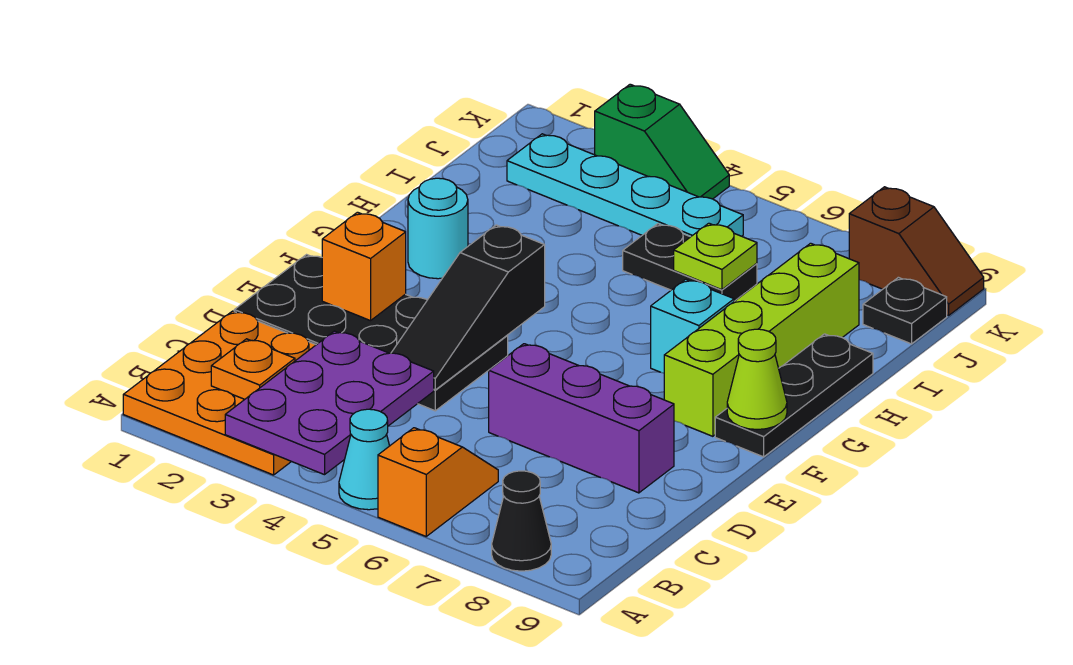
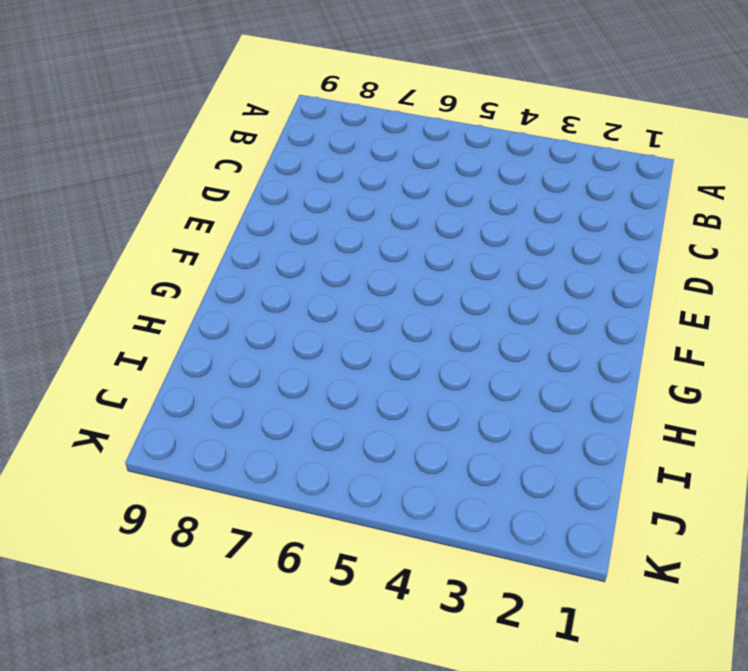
none -> orange plate A1:C3 level 1
none -> cyan cone A5 level 1
none -> orange slope A6:B6 level 1 top A

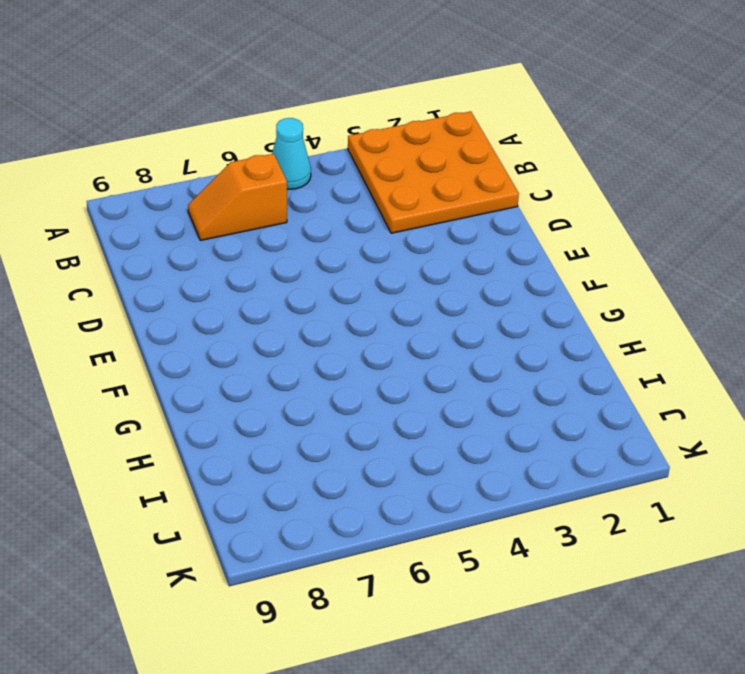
orange slope B6:B7 level 1 top 6 -> orange slope A6:B6 level 1 top A
none -> black cone A8 level 1
none -> black plate D1:E4 level 1
none -> purple brick D6:D8 level 1

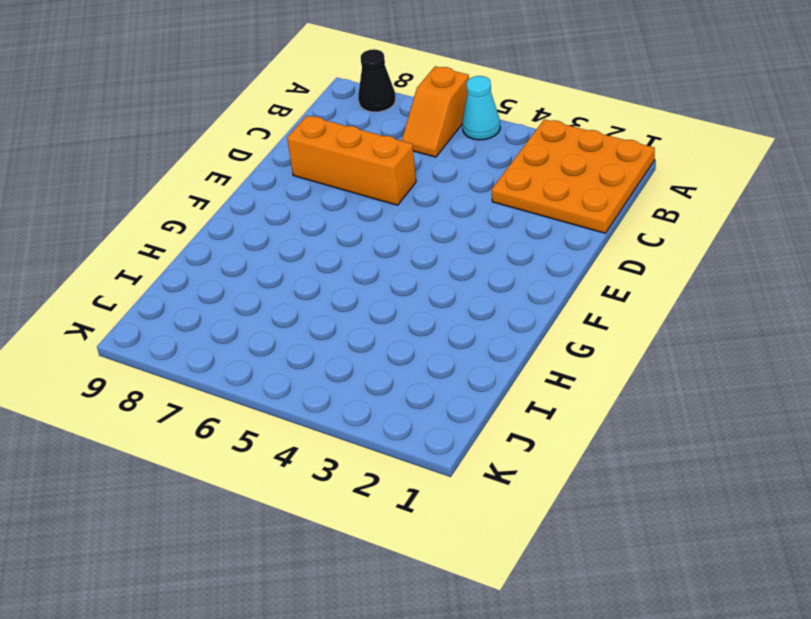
orange brick D6:D8 level 1 -> purple brick D6:D8 level 1
none -> black plate D1:E4 level 1
none -> lime brick F8:I8 level 1
none -> black plate F9:H9 level 1

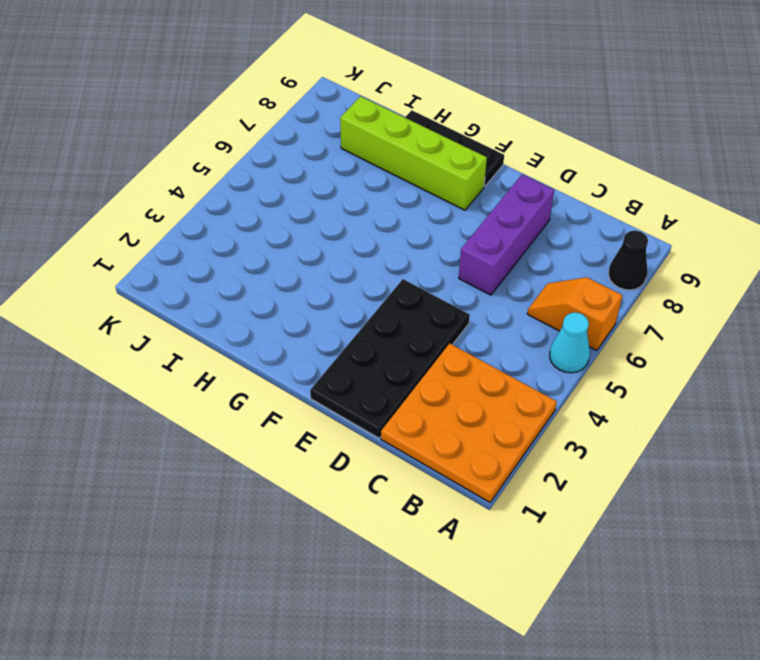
none -> cyan round brick G2 level 1
none -> cyan brick G7 level 1
none -> black plate I5:I6 level 1

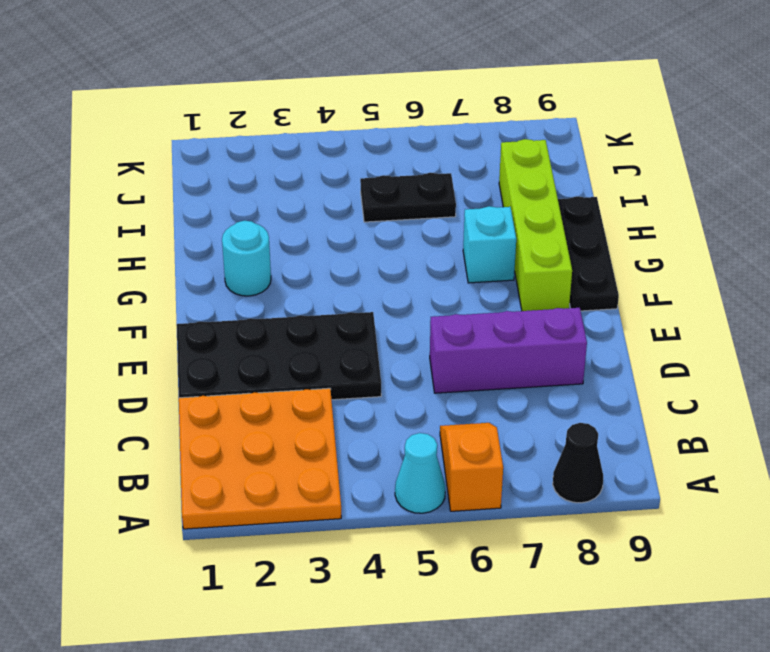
none -> cyan plate J2:J5 level 1
none -> black plate J9 level 1
none -> green slope K3:K4 level 1 top 3

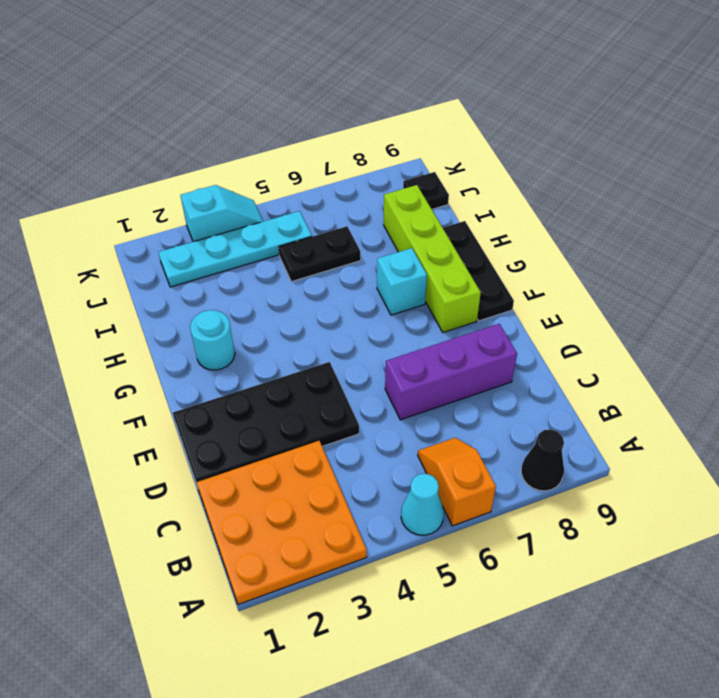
cyan slope K3:K4 level 1 top 3 -> green slope K3:K4 level 1 top 3
none -> brown slope K8:K9 level 1 top 8
none -> purple plate A3:C4 level 2
none -> orange plate B2 level 2

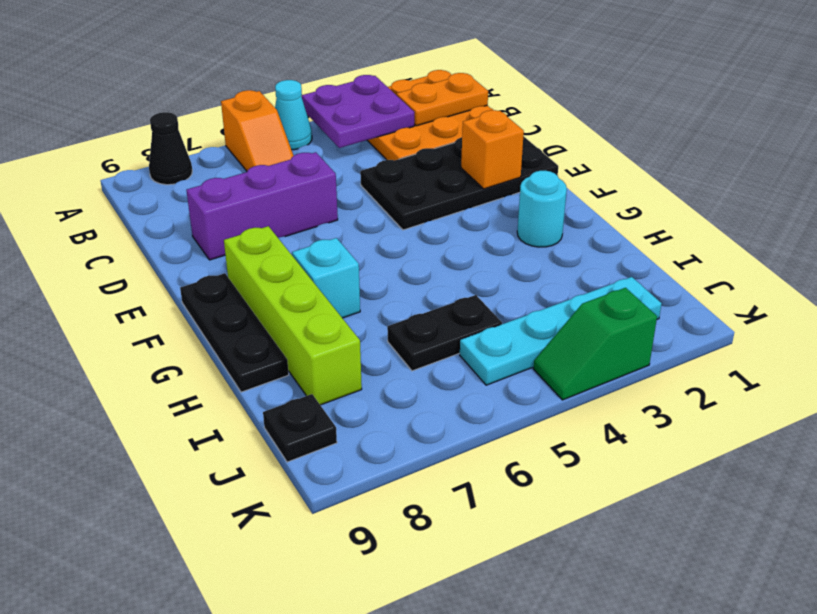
purple plate A3:B4 level 2 -> purple plate A3:C4 level 2
orange plate B1:B2 level 2 -> orange plate B2 level 2
none -> brown slope K8:K9 level 1 top 8
none -> black slope D4:F4 level 2 top F
none -> lime cone F9 level 2

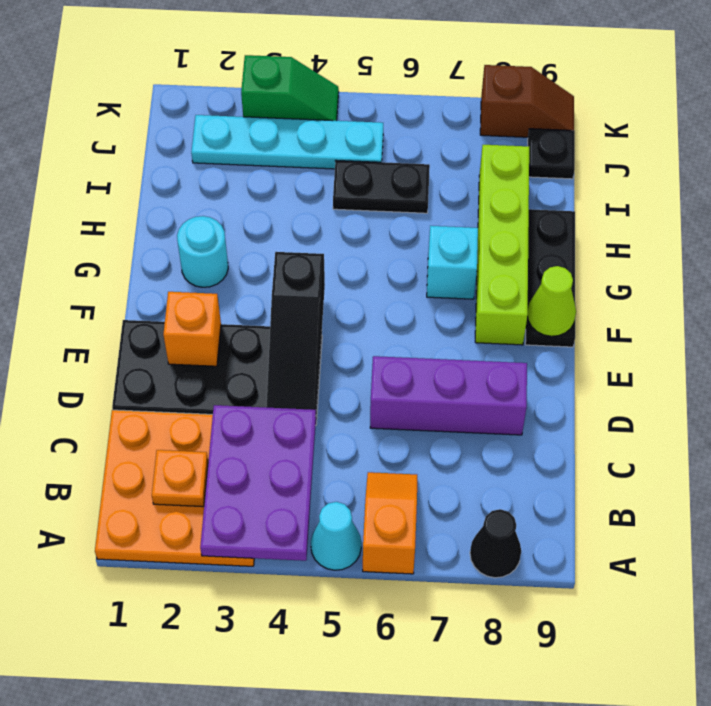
none -> lime plate I6 level 2

